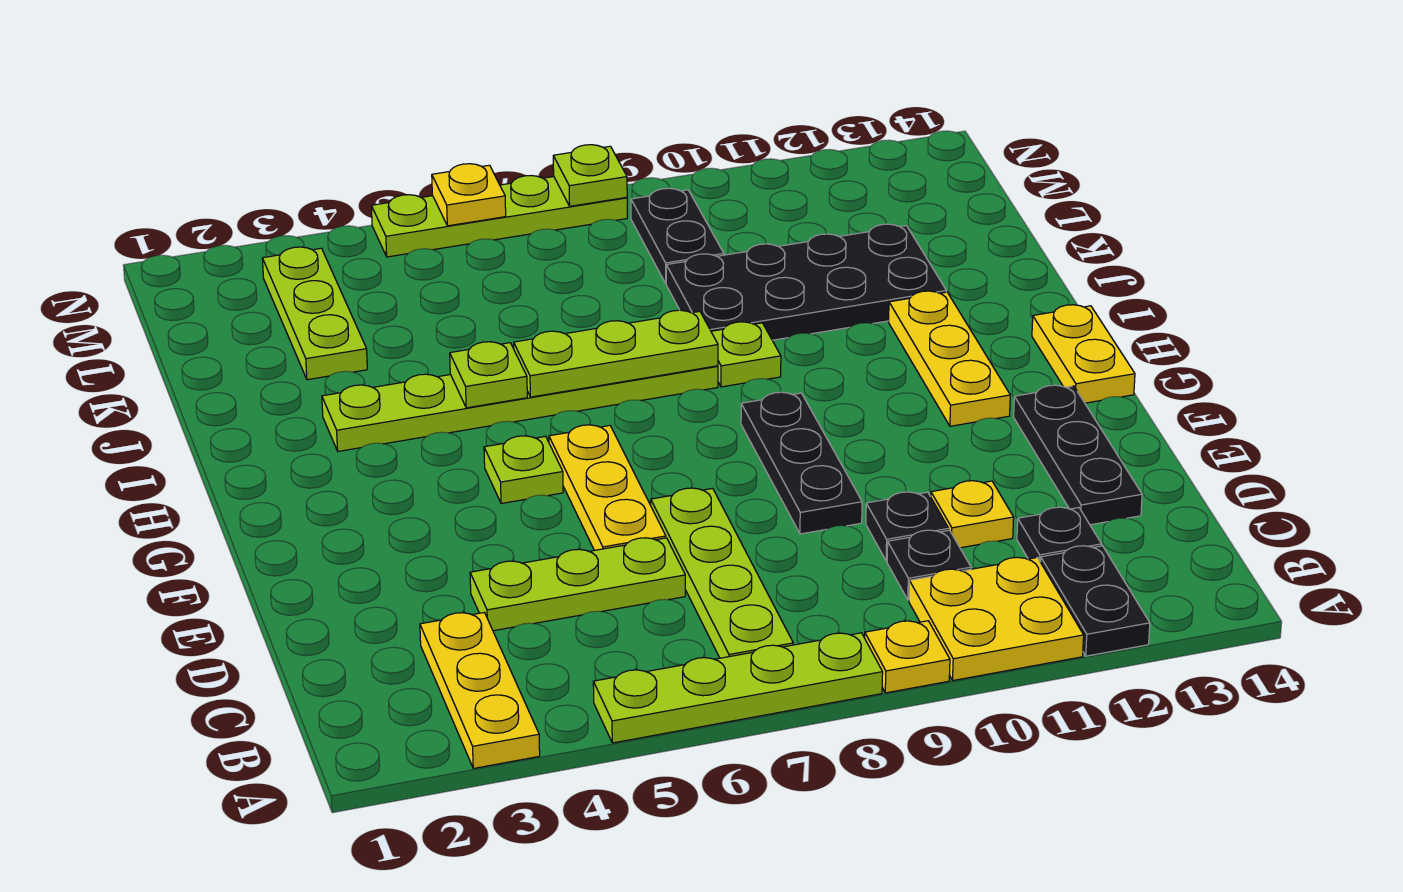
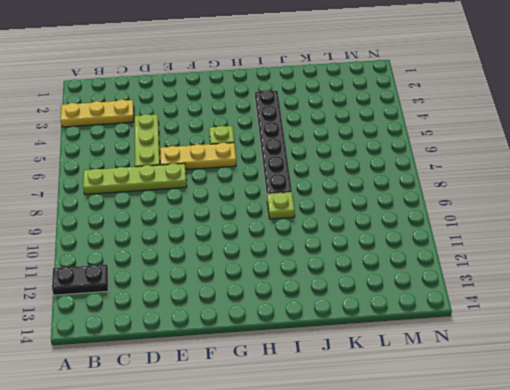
black plate I3:I8 level 1 -> lime plate I3:I8 level 1
none -> lime plate A5:A8 level 1
none -> yellow plate A9 level 1
none -> yellow plate A10:B11 level 1

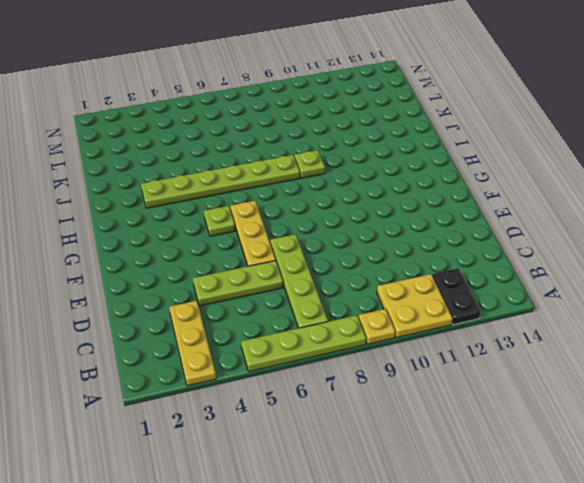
none -> black plate C10 level 1
none -> black plate C12 level 1
none -> black plate D10 level 1

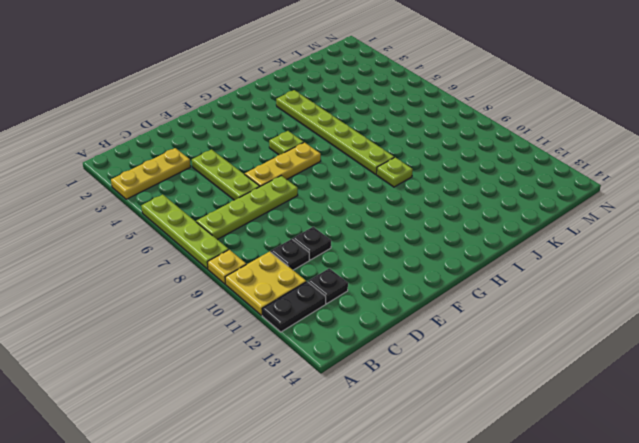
none -> yellow plate D11 level 1
none -> black plate D13:F13 level 1
none -> black plate E9:G9 level 1

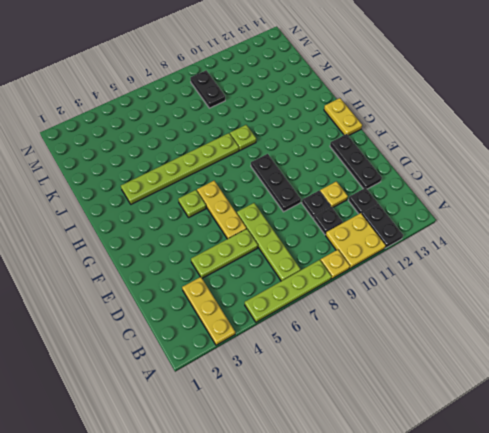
none -> yellow plate G12:I12 level 1
none -> black plate J9:K12 level 1
none -> lime plate K3:M3 level 1

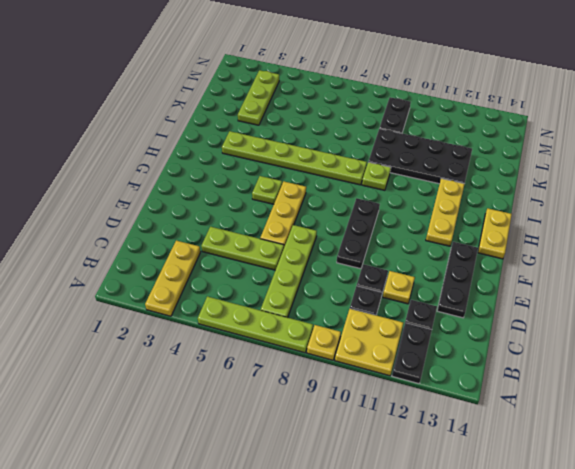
none -> lime plate N5:N8 level 1
none -> lime plate I5 level 2
none -> lime plate I6:I8 level 2

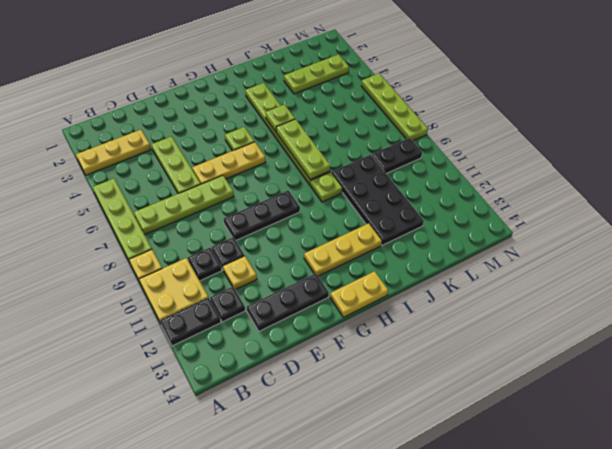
none -> yellow plate N6 level 2
none -> lime plate N8 level 2

